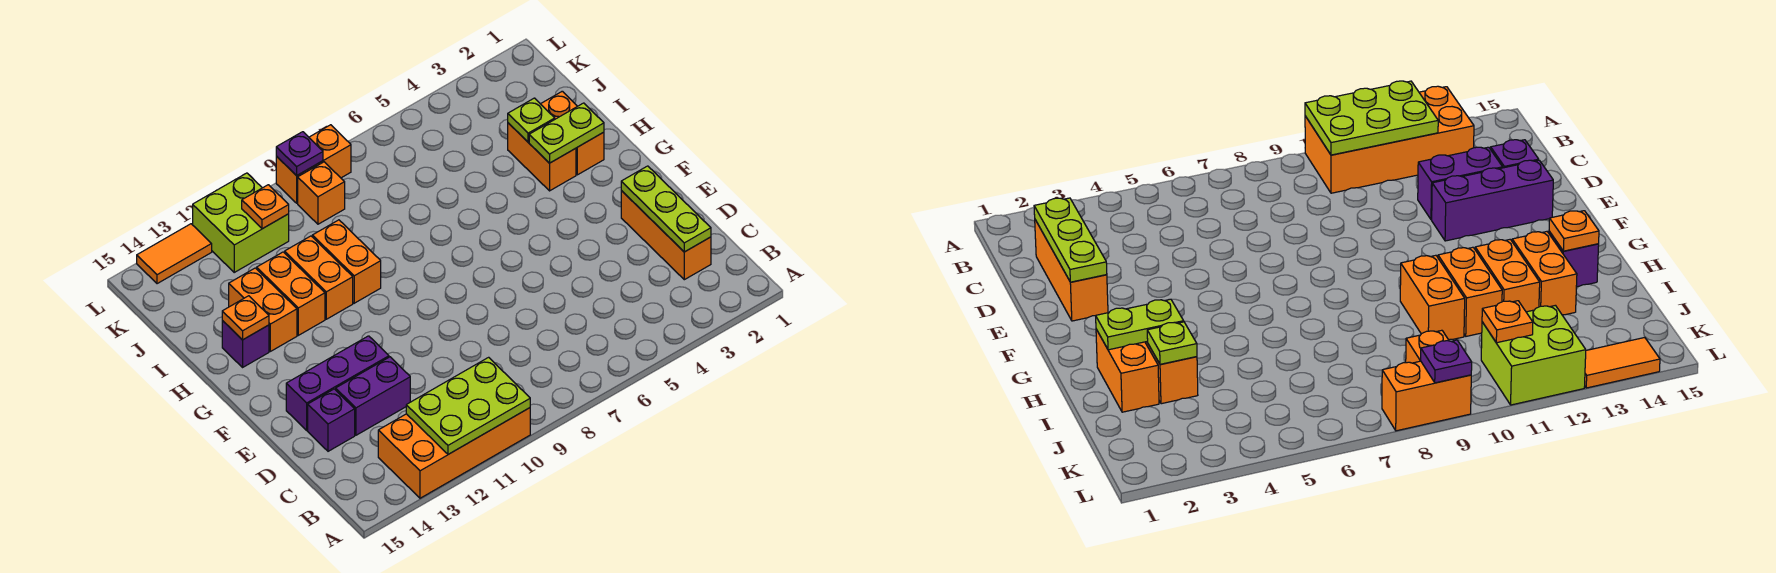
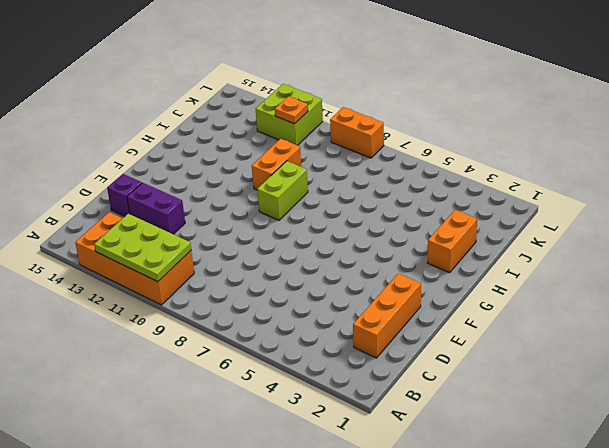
lime brick G9:H9 level 1 -> none
none -> purple brick E12:E14 level 1
none -> orange brick H3:I3 level 1
none -> orange brick H11:I11 level 1

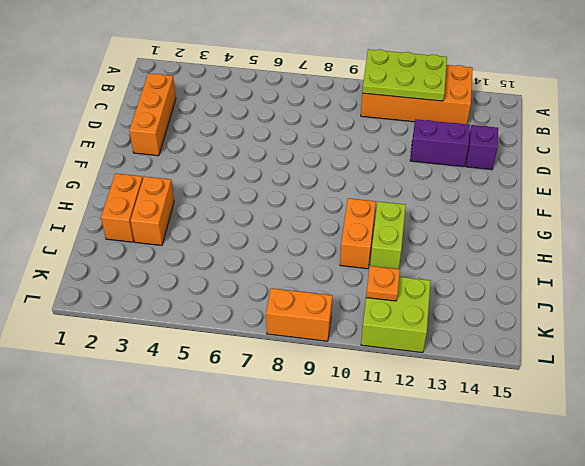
lime brick H11:I11 level 1 -> orange brick H11:I11 level 1
none -> purple brick E12:E14 level 1
none -> orange brick H12:I12 level 1
none -> orange brick H13:I13 level 1

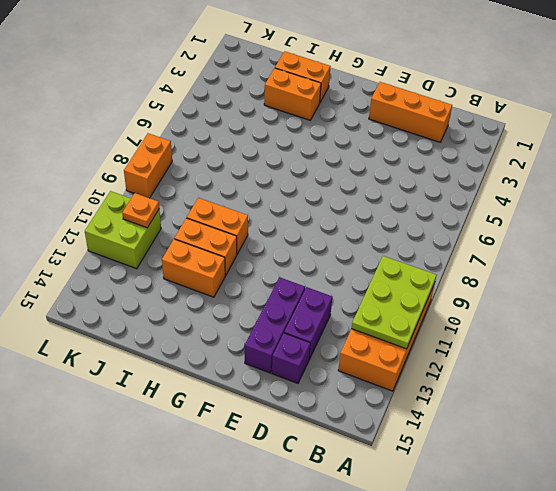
none -> orange brick H13:I13 level 1
none -> purple brick H14 level 1
none -> orange brick K9 level 1

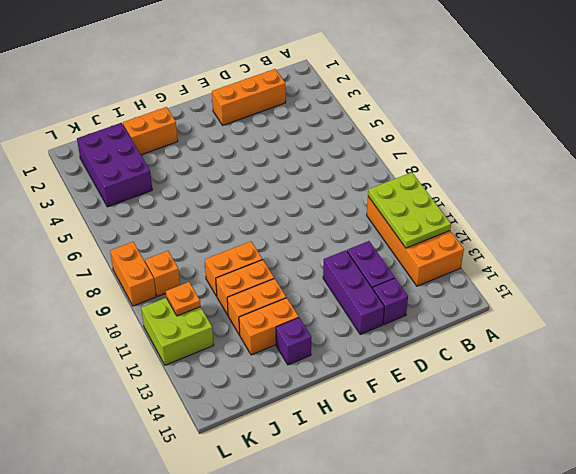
purple brick J2:K4 level 1 -> none
none -> orange brick H3:I3 level 1
none -> orange tile L13:L14 level 1
none -> lime plate C2:E2 level 2

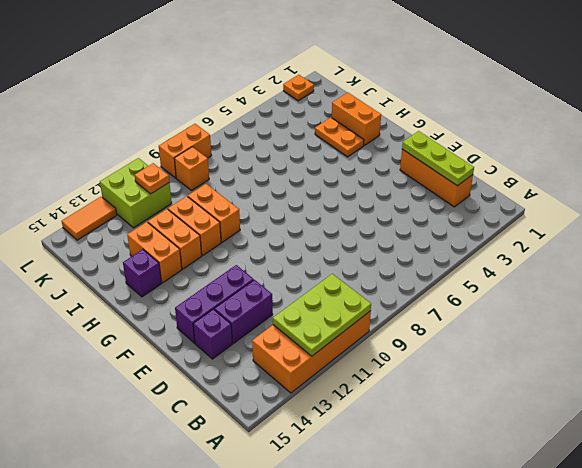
orange plate H3:I3 level 1 -> orange brick H3:I3 level 1
orange plate L2 level 1 -> orange plate H14 level 2
none -> lime plate H2:H3 level 2
none -> lime plate I3 level 2
none -> purple plate L9 level 2

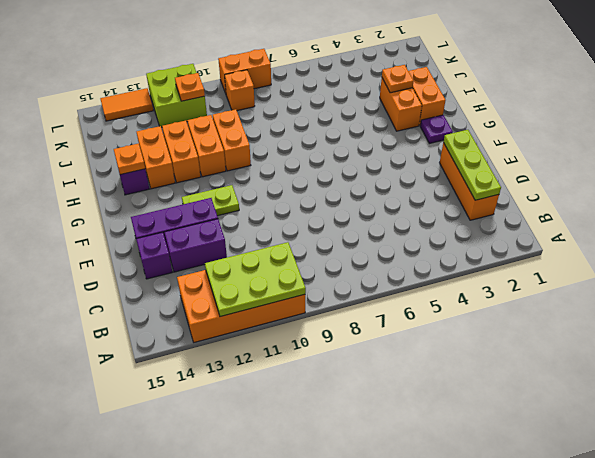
lime plate F11:F12 level 1 -> lime plate H2:H3 level 2
purple plate G2 level 1 -> purple plate L9 level 2
orange plate I3 level 2 -> lime plate I3 level 2

